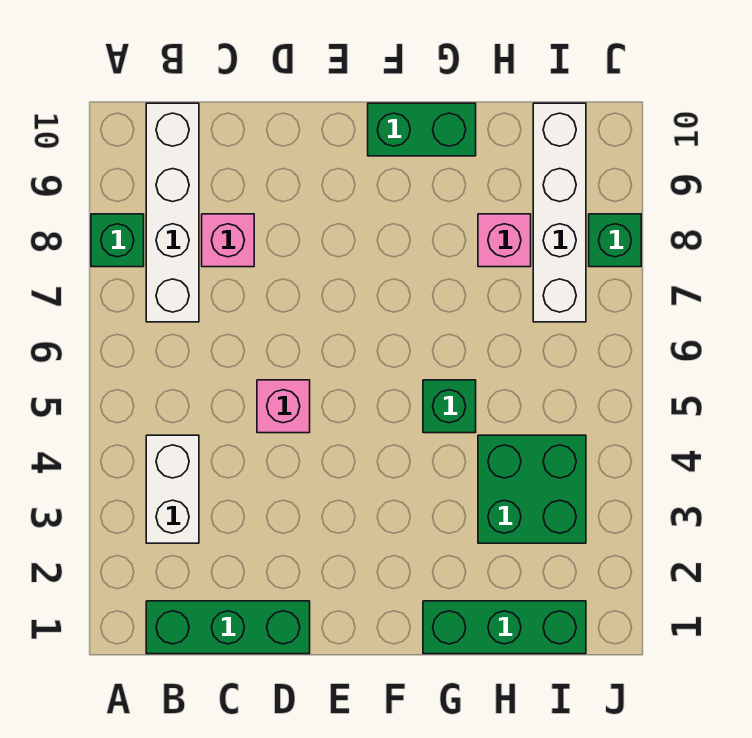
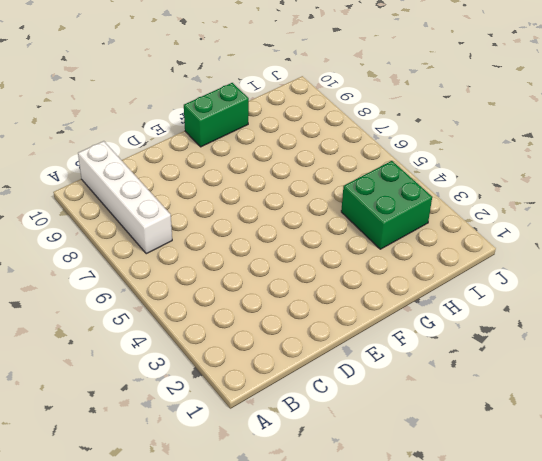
none -> green brick A8 level 1
none -> green brick B1:D1 level 1
none -> white brick B3:B4 level 1

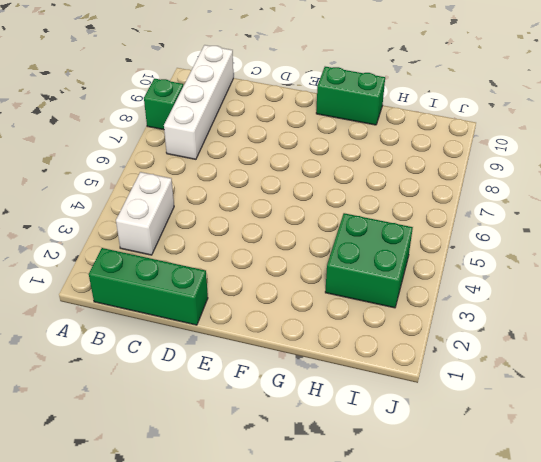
none -> pink brick C8 level 1
none -> pink brick D5 level 1
none -> green brick G1:I1 level 1

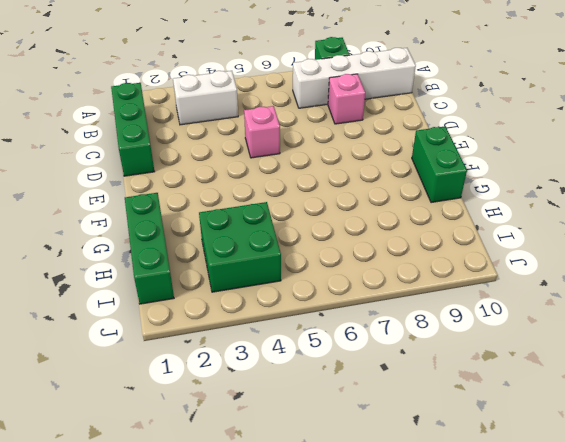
none -> green brick G5 level 1
none -> pink brick H8 level 1
none -> white brick I7:I10 level 1

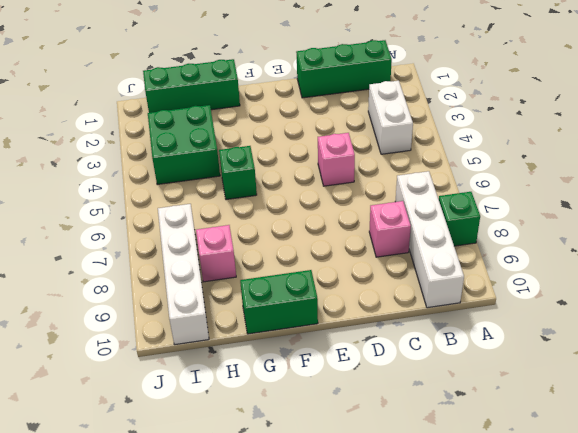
none -> green brick J8 level 1

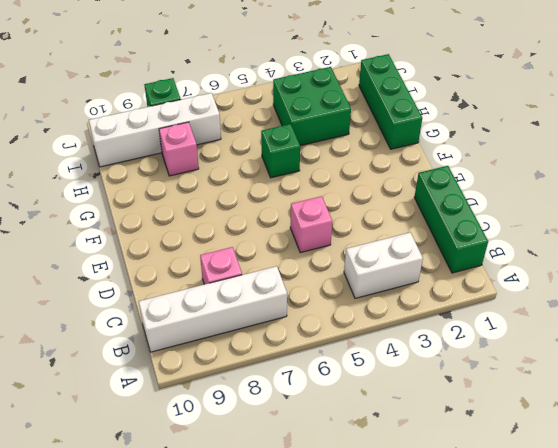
none -> green brick A8 level 1
none -> green brick F10:G10 level 1

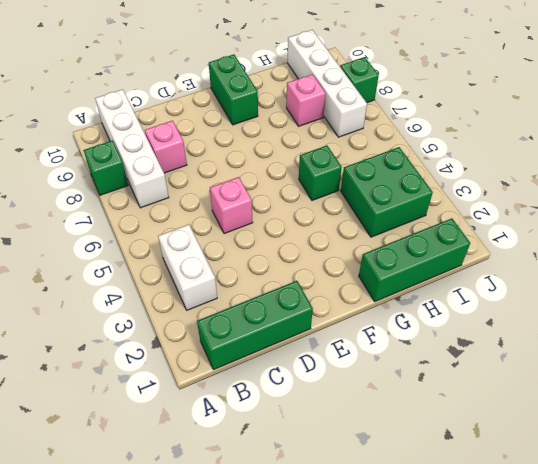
green brick F9:F10 level 1 -> green brick F10:G10 level 1

